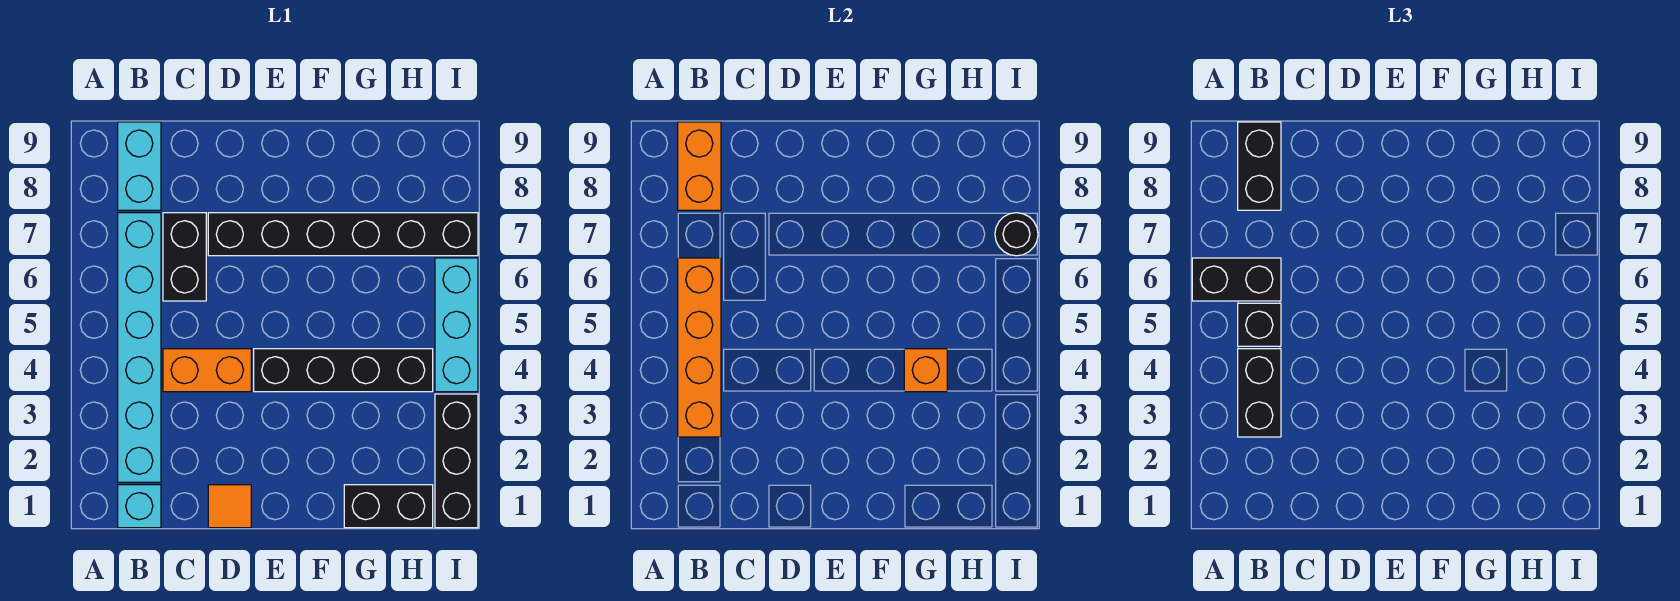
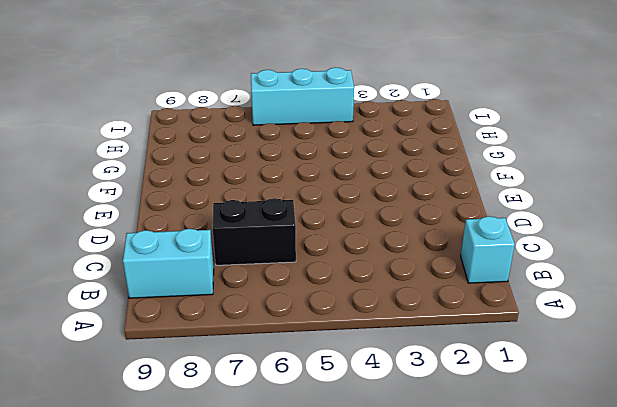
none -> cyan brick B2:B7 level 1
none -> orange brick C4:D4 level 1
none -> orange tile D1 level 1

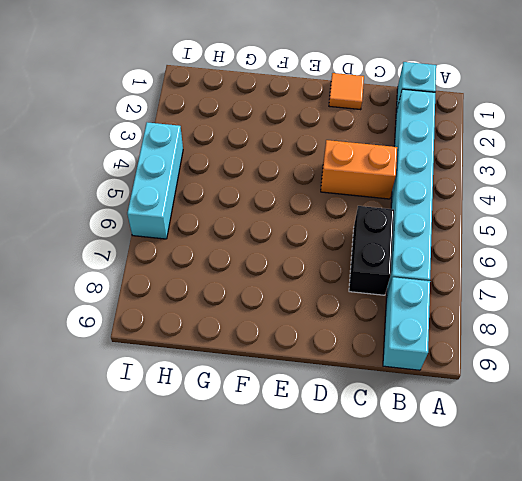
none -> black brick D7:I7 level 1
none -> black brick E4:H4 level 1
none -> black brick G1:H1 level 1

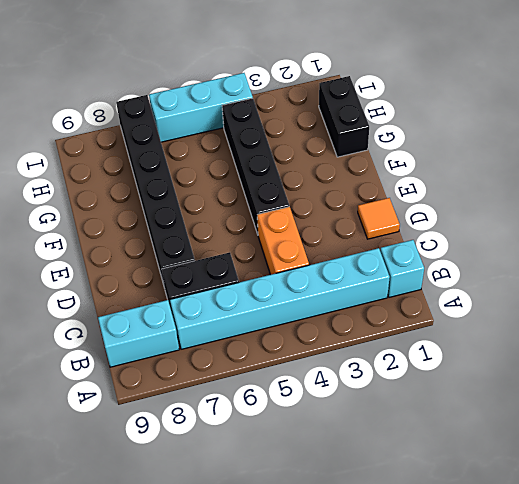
none -> black brick I1:I3 level 1
none -> orange brick B3:B6 level 2
none -> orange brick B8:B9 level 2

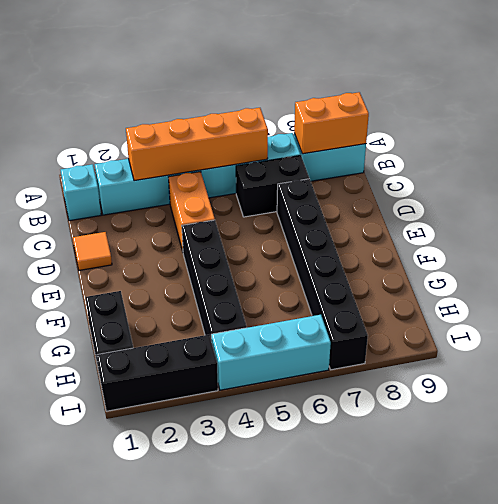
none -> orange brick G4 level 2
none -> black round brick I7 level 2
none -> black brick A6:B6 level 3

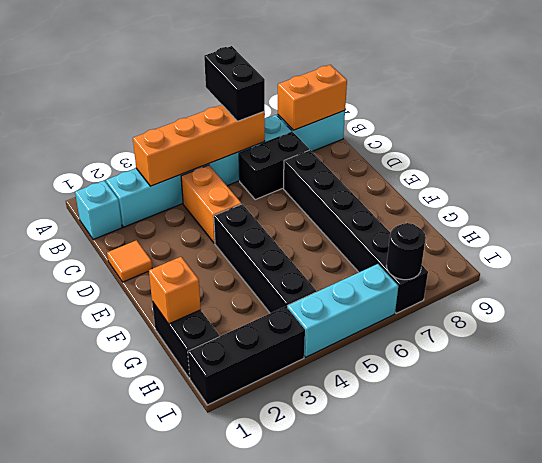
orange brick G1 level 2 -> orange brick G4 level 2
none -> black brick B3:B4 level 3
none -> black brick B5 level 3
none -> black brick B8:B9 level 3

